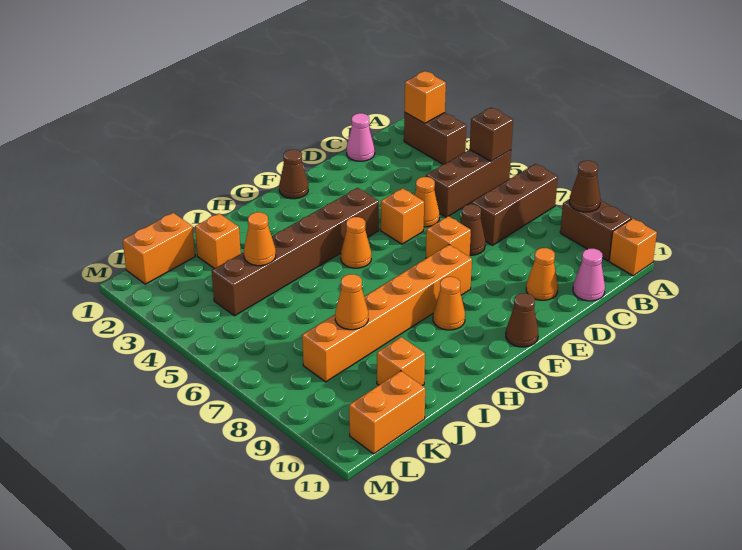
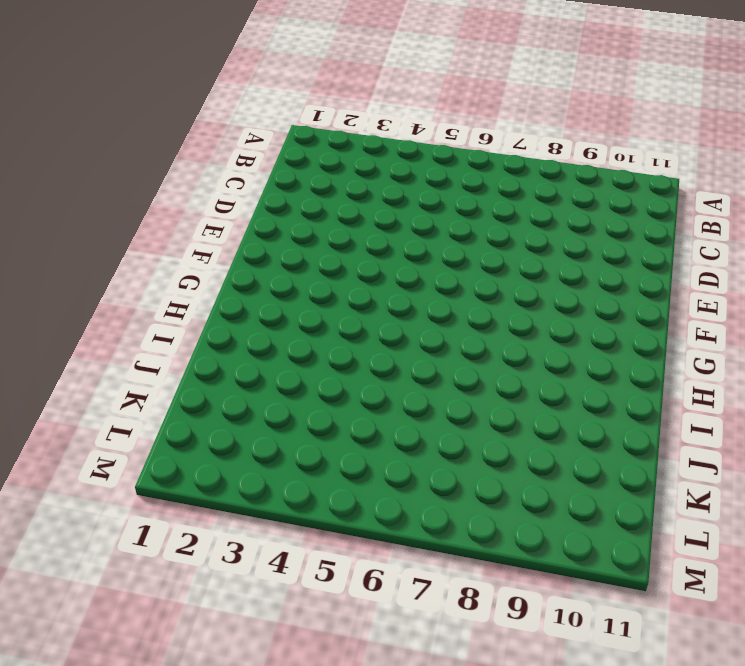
none -> brown brick A2:A3 level 1
none -> brown brick A5:C5 level 1
none -> brown brick A7:C7 level 1

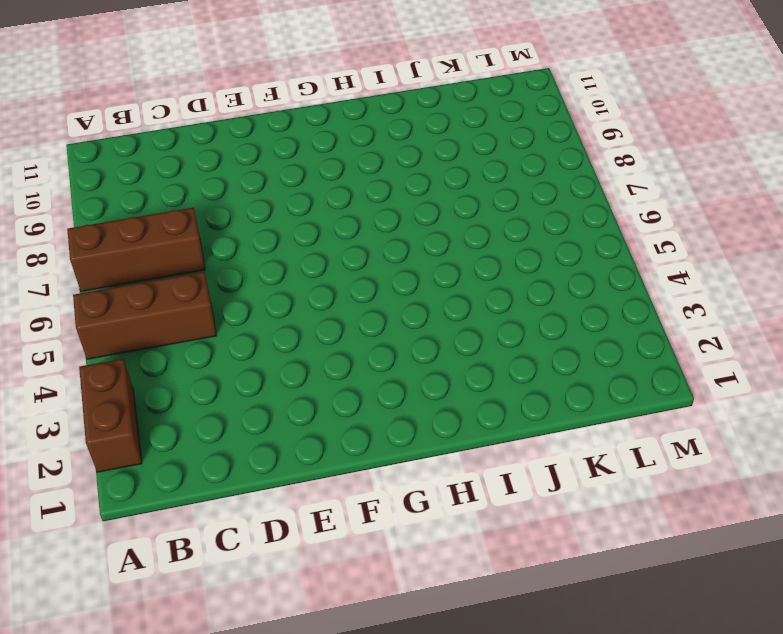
none -> brown brick A9:A10 level 1
none -> orange brick A11 level 1
none -> pink cone C1 level 1

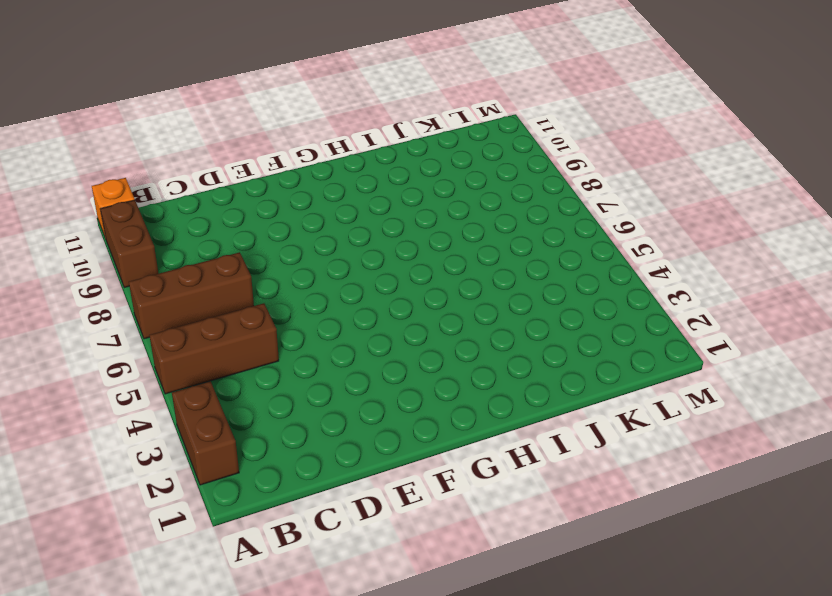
none -> pink cone C1 level 1
none -> pink cone C11 level 1
none -> orange cone D5 level 1

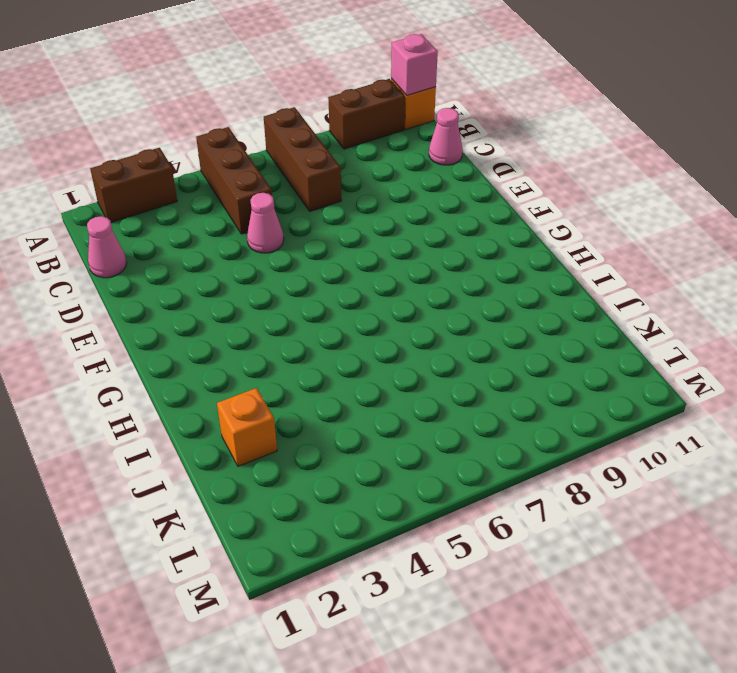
pink brick A11 level 2 -> none
pink cone D5 level 1 -> orange cone D5 level 1
none -> brown cone D7 level 1
none -> orange cone D10 level 1
none -> orange brick E5 level 1

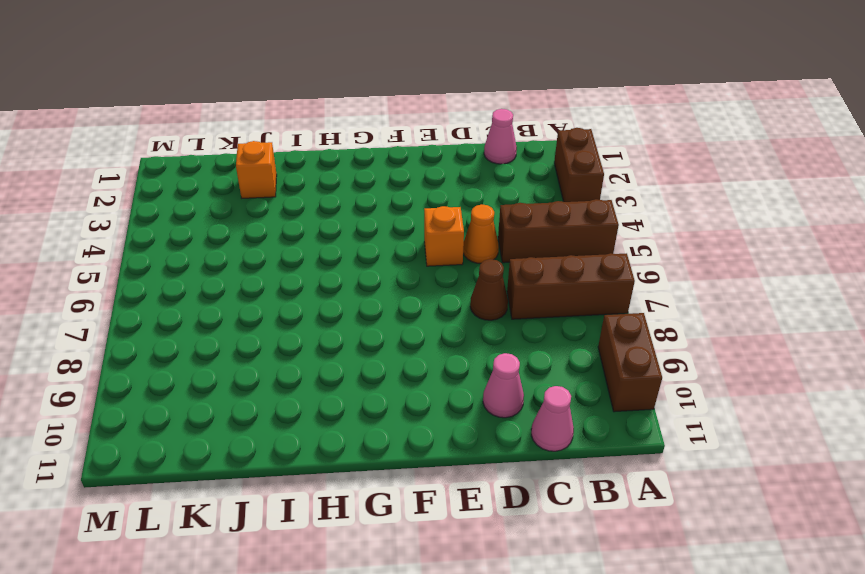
pink cone D10 level 1 -> orange cone D10 level 1
none -> orange brick A11 level 1
none -> orange brick E7 level 1
none -> brown cone F1 level 1

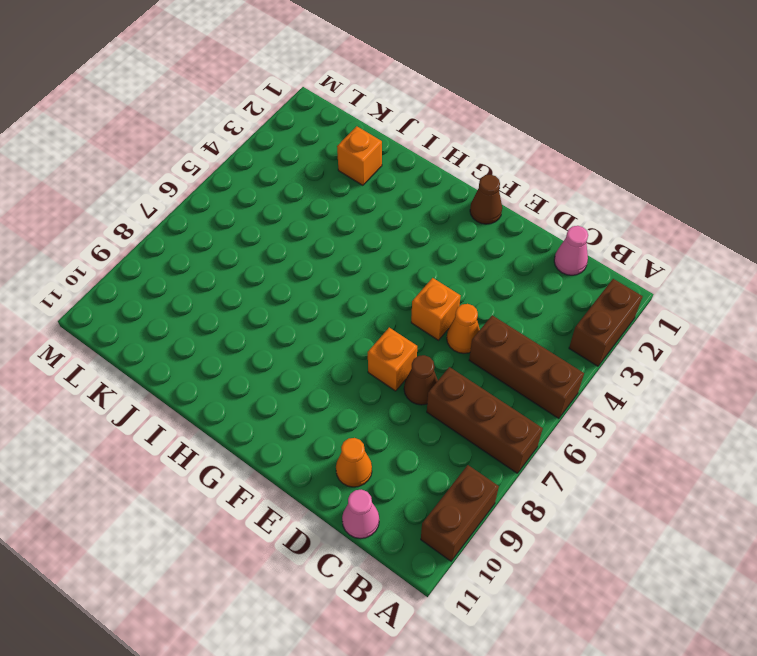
none -> orange brick A11 level 1
none -> brown brick F4:K4 level 1
none -> orange brick F8:K8 level 1

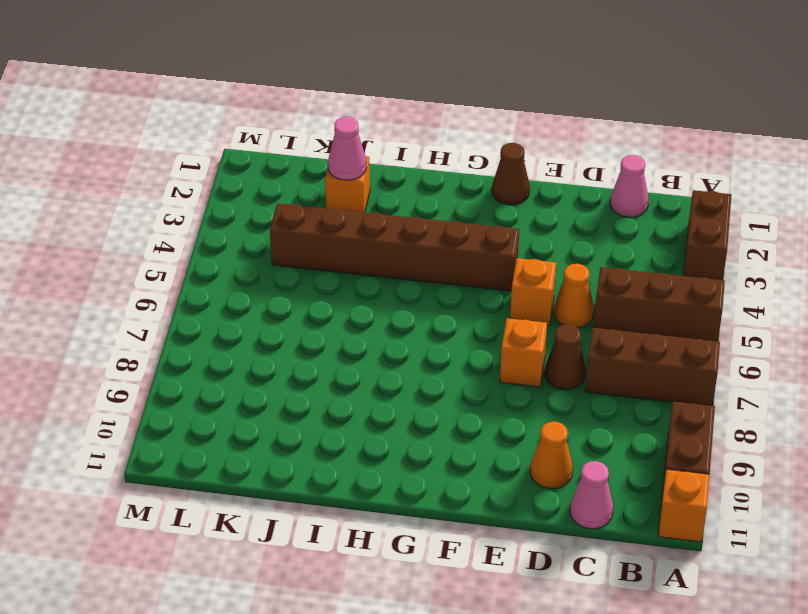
pink cone J2 level 2 -> none
none -> orange brick F8:K8 level 1
none -> brown cone F11 level 1
none -> orange cone G5 level 1

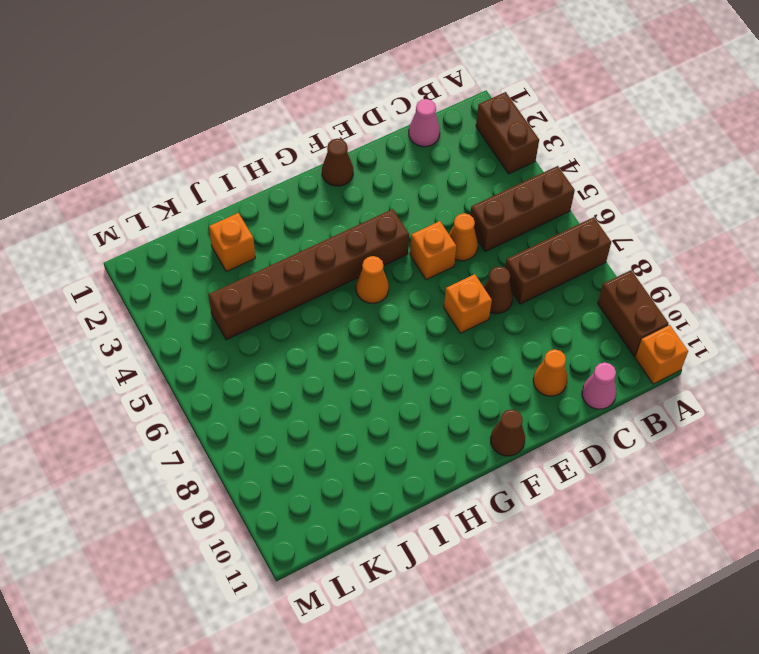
none -> orange brick F8:K8 level 1
none -> orange cone G9 level 1
none -> orange brick J10 level 1

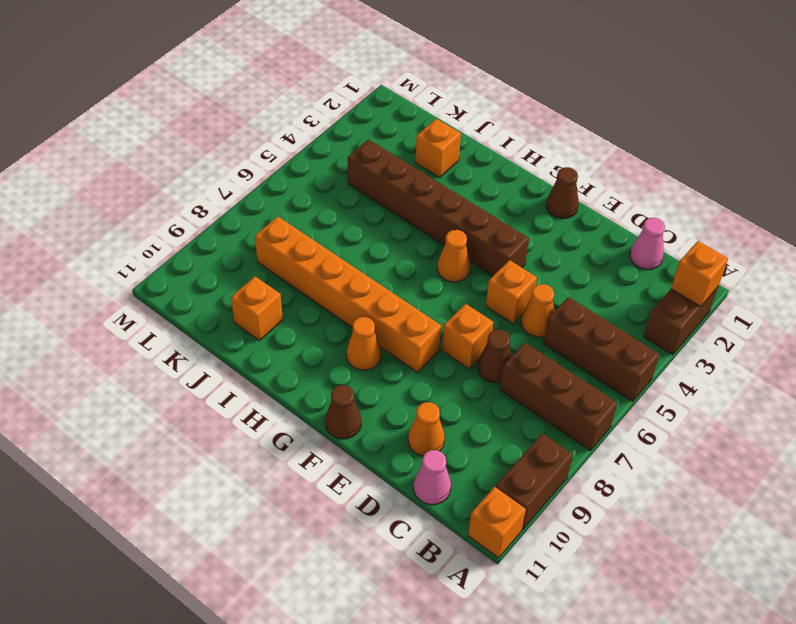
none -> orange brick K1:L1 level 1
none -> orange brick K11:L11 level 1
none -> brown brick A5 level 2

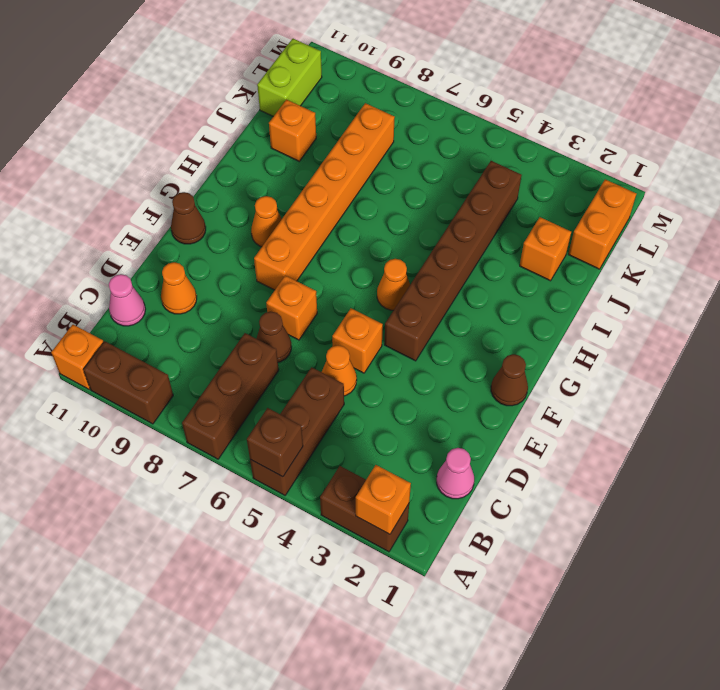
lime brick K11:L11 level 1 -> orange brick K11:L11 level 1
none -> brown cone A9 level 2
none -> orange cone J4 level 2
none -> orange cone J8 level 2

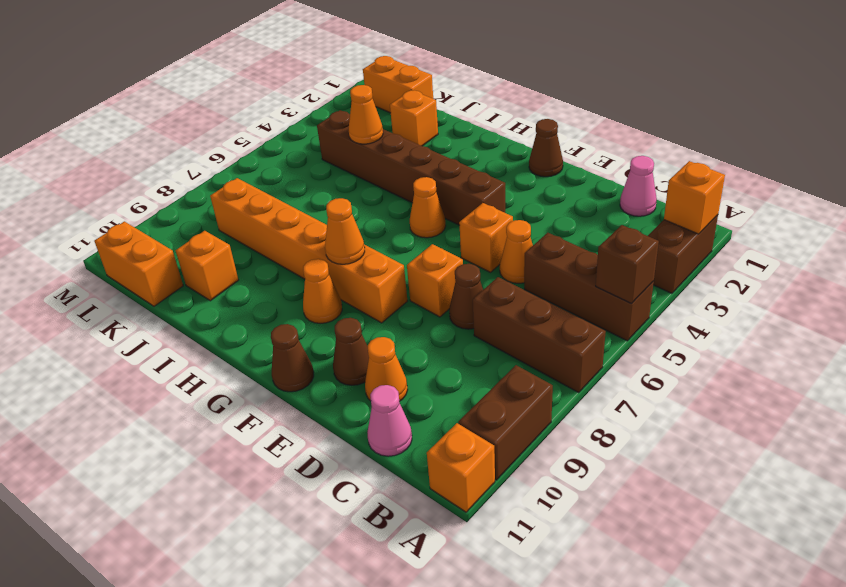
brown cone E10 level 1 -> brown cone A9 level 2
orange cone G8 level 2 -> orange cone J8 level 2

